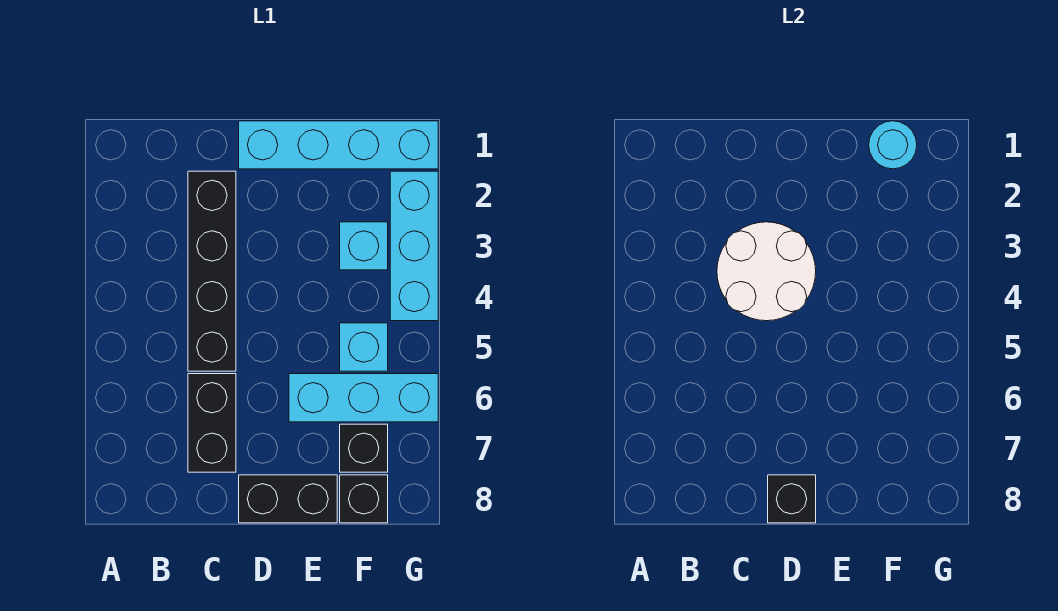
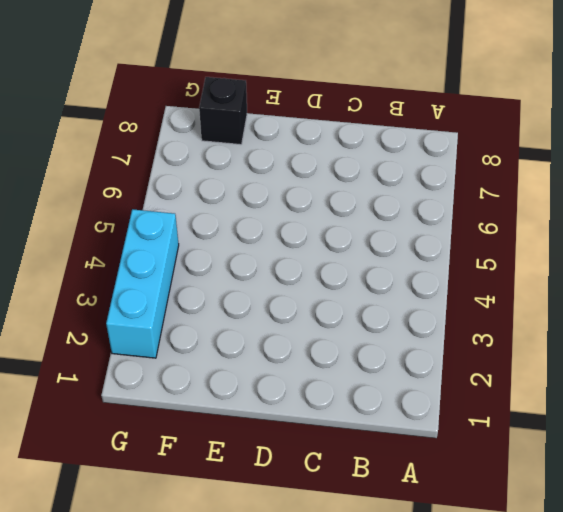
none -> black brick C2:C5 level 1
none -> black brick C6:C7 level 1
none -> cyan brick D1:G1 level 1

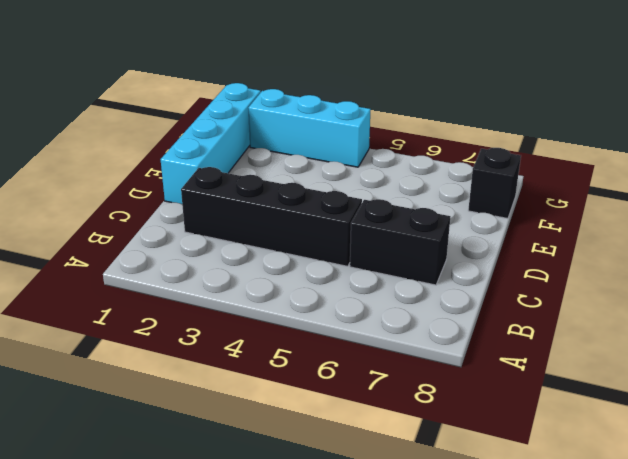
none -> black brick D8:E8 level 1
none -> cyan brick E6:G6 level 1
none -> cyan brick F3 level 1

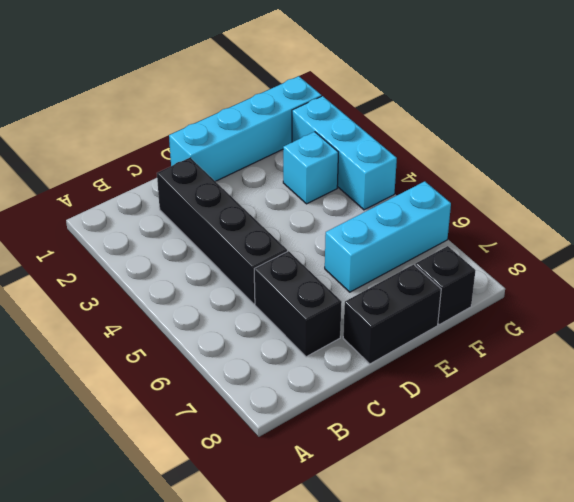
none -> cyan brick F5 level 1
none -> black brick F7 level 1
none -> white round brick C3:D4 level 2

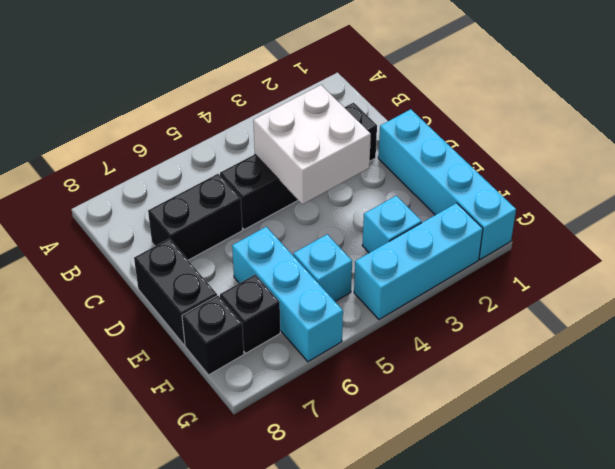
white brick C3:D4 level 2 -> white round brick C3:D4 level 2
none -> black brick D8 level 2
none -> cyan round brick F1 level 2

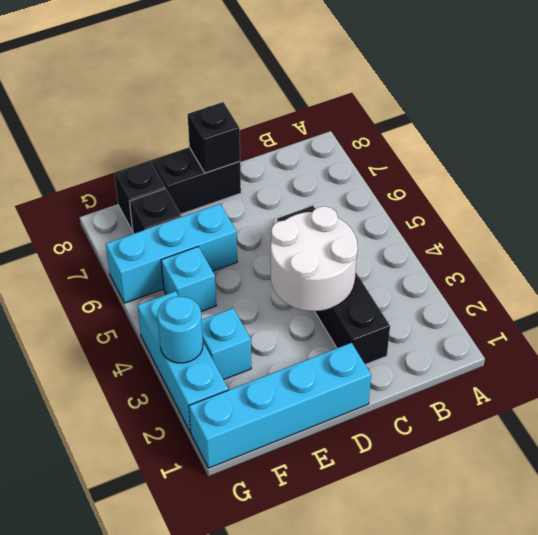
cyan round brick G3 level 2 -> cyan round brick F1 level 2
none -> black brick C6:C7 level 1

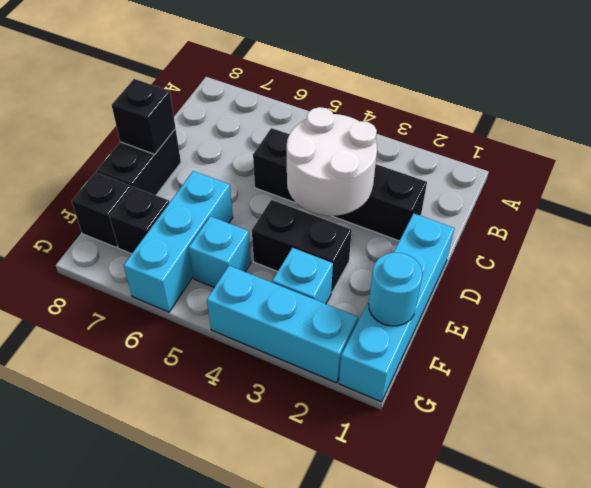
black brick E3:E4 level 1 -> black brick C6:C7 level 1

